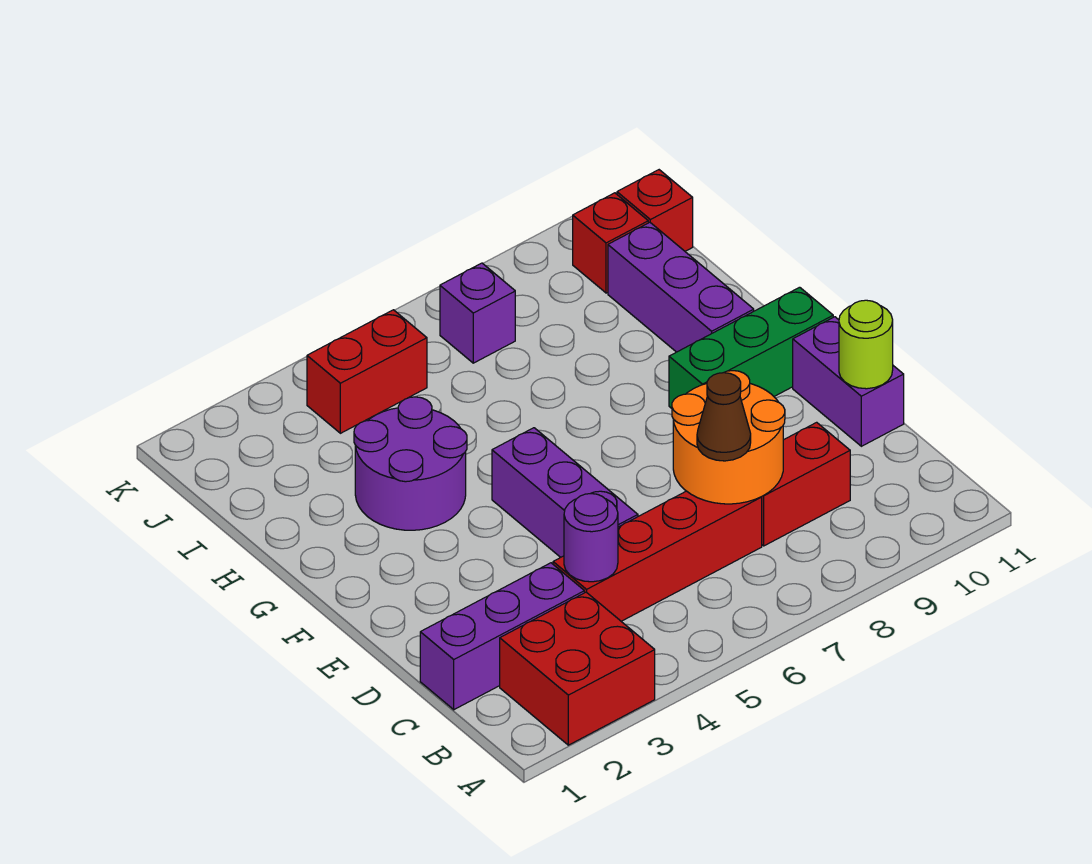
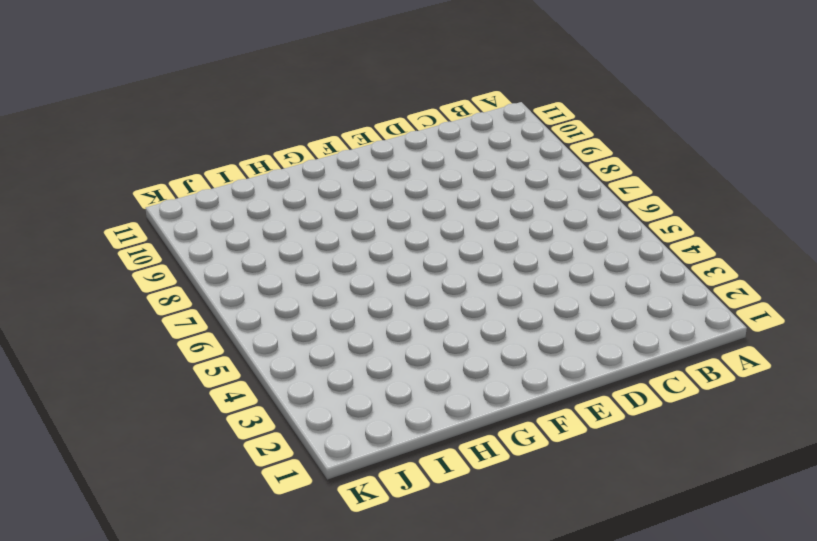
none -> red brick A2:B3 level 1
none -> purple brick C1:C3 level 1
none -> red brick C4:C7 level 1

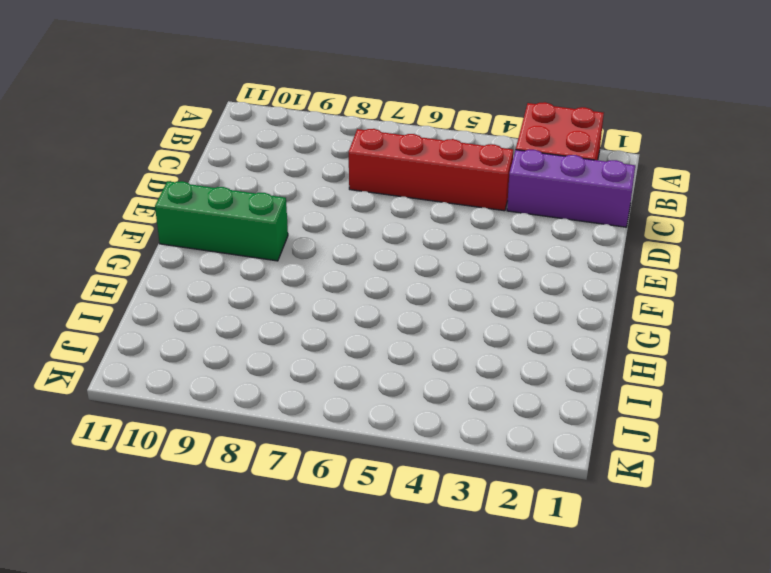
none -> red brick C8:C9 level 1
none -> purple brick D5:F5 level 1
none -> purple brick D11:E11 level 1

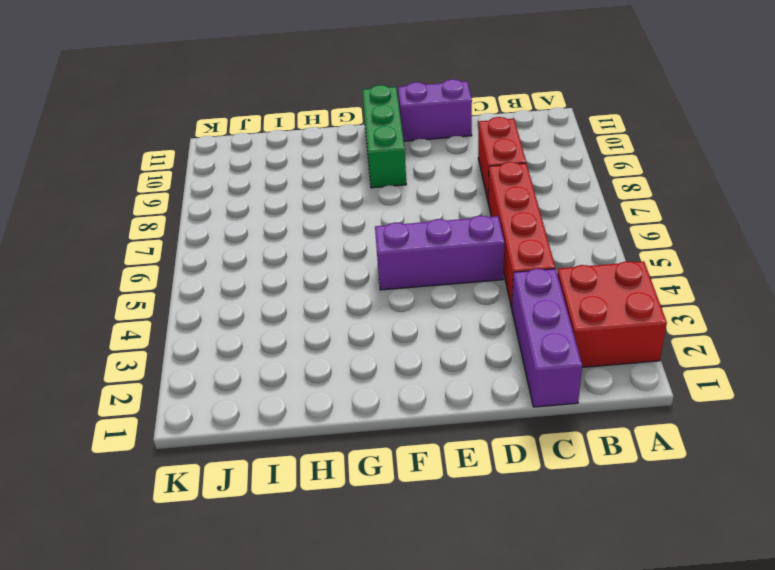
none -> purple round brick G3:H4 level 1
none -> purple brick G10:I10 level 1
none -> red brick J4:J5 level 1

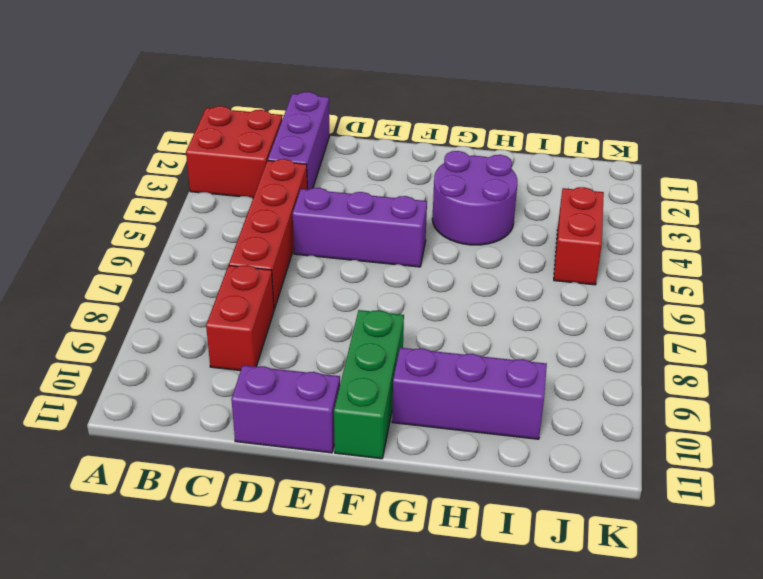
none -> purple brick J7 level 1
none -> red brick J10 level 1
none -> red brick J11 level 1

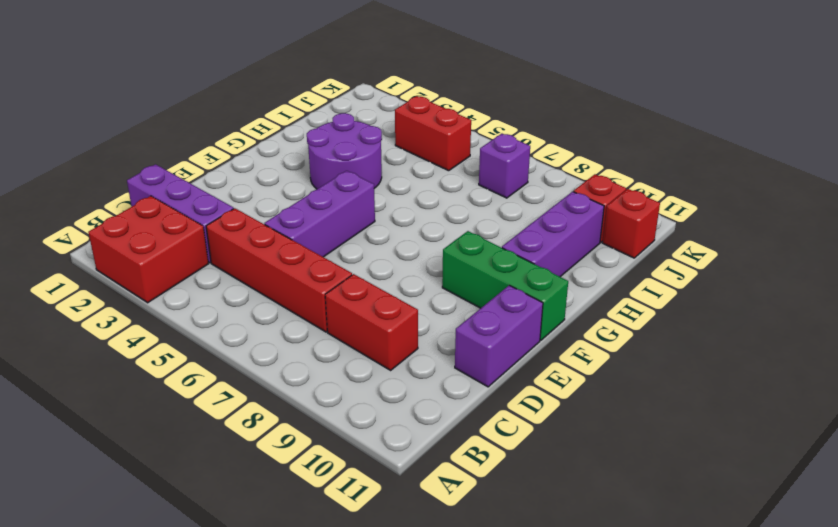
none -> purple round brick C4 level 2
none -> orange round brick C7:D8 level 2
none -> lime round brick D11 level 2

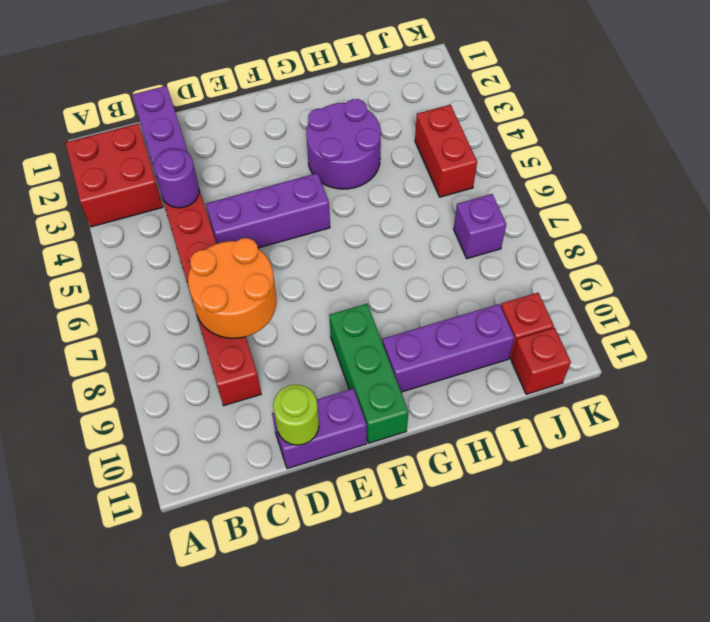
none -> brown cone C7 level 3

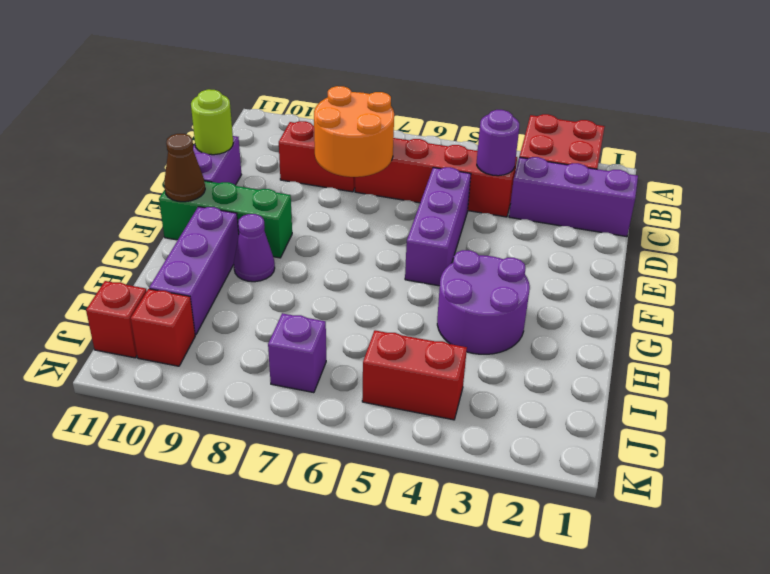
brown cone F11 level 2 -> brown cone C7 level 3
purple cone G9 level 1 -> none

